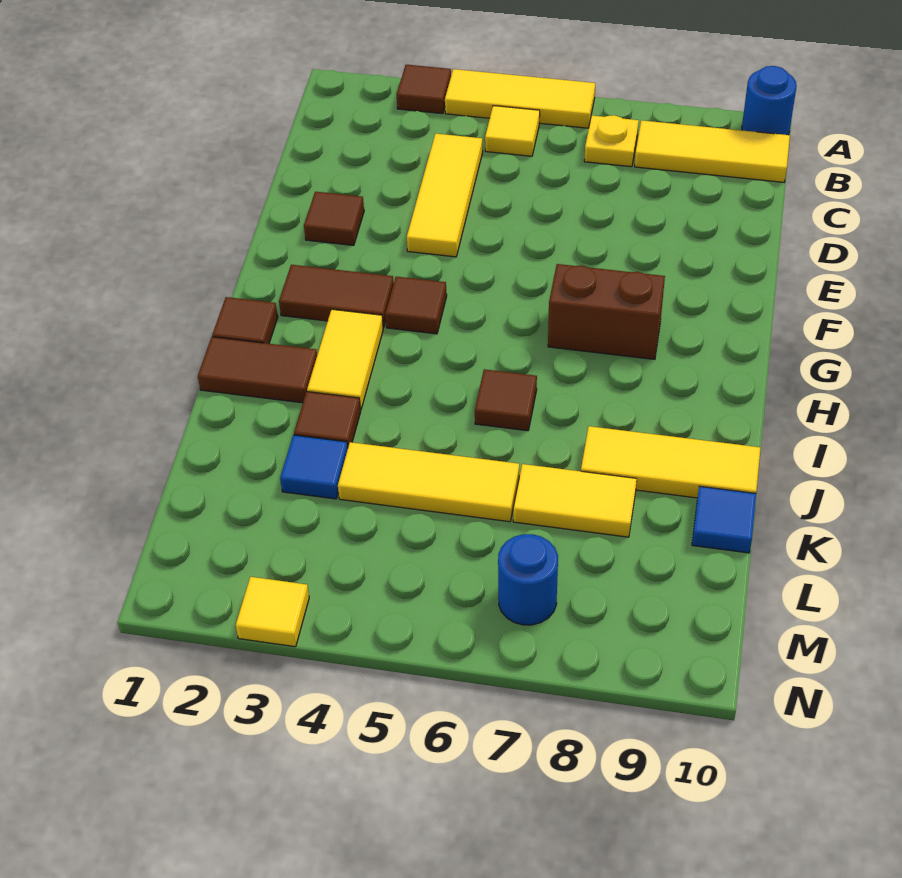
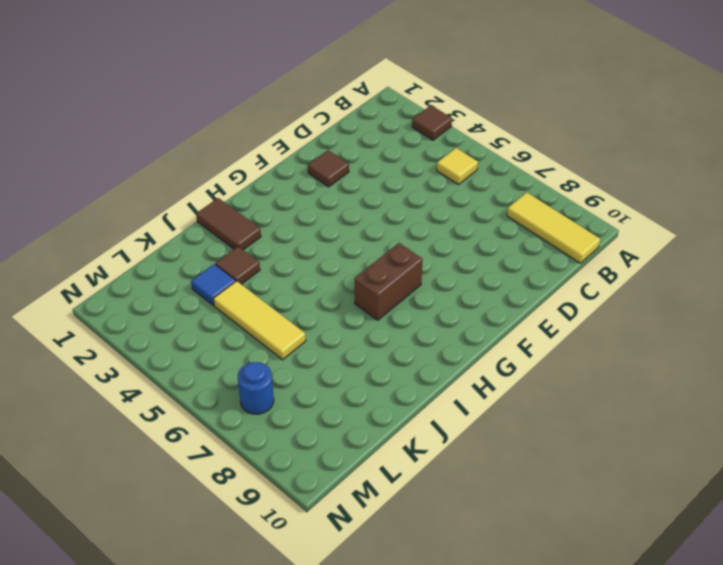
brown brick G7:H7 level 1 -> brown brick G7:G8 level 1
none -> yellow tile A4:A6 level 1
none -> blue round brick A10 level 1
none -> yellow plate B7 level 1

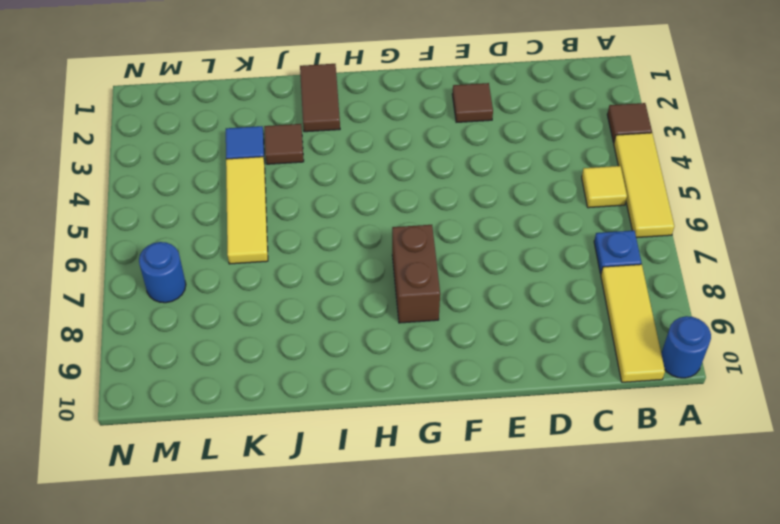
blue plate B7 level 1 -> yellow plate B7 level 1
none -> yellow tile C4:E4 level 1
none -> brown tile G2:G3 level 1
none -> brown tile G4 level 1

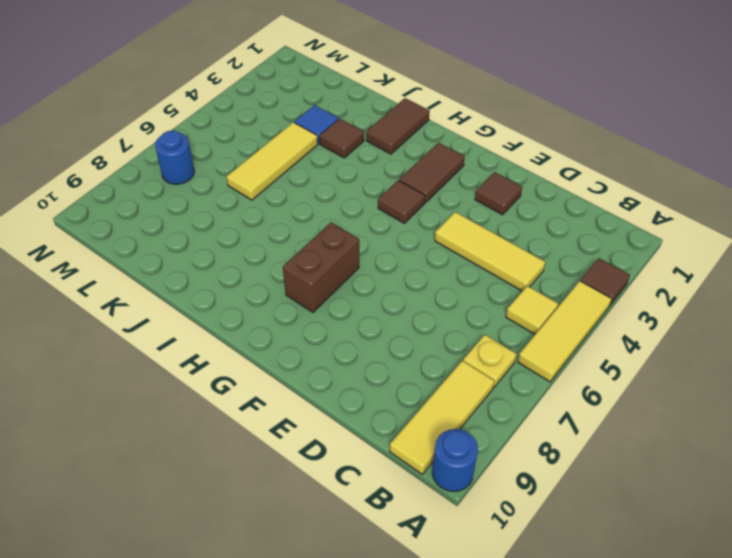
none -> brown tile H1 level 1
none -> yellow tile H3:I3 level 1
none -> brown tile I6 level 1

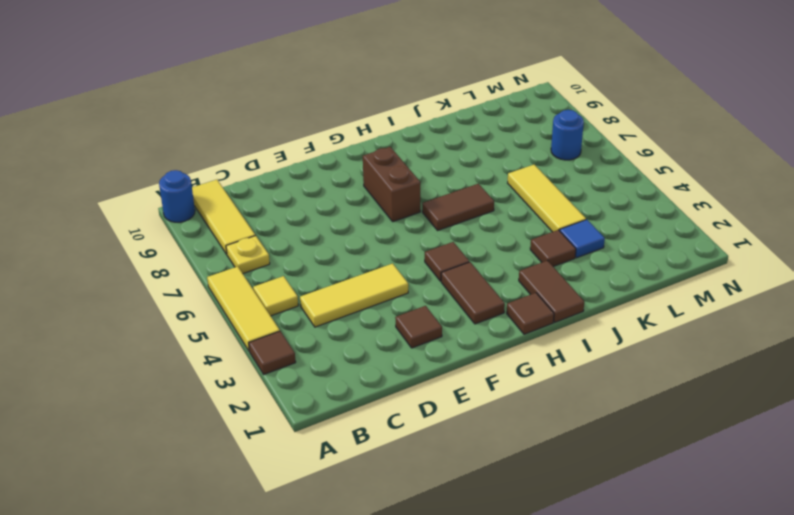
brown tile H6:I6 level 1 -> brown tile I6 level 1
none -> yellow tile H3:I3 level 1
none -> yellow tile J8:J10 level 1
none -> yellow tile K7:K8 level 1

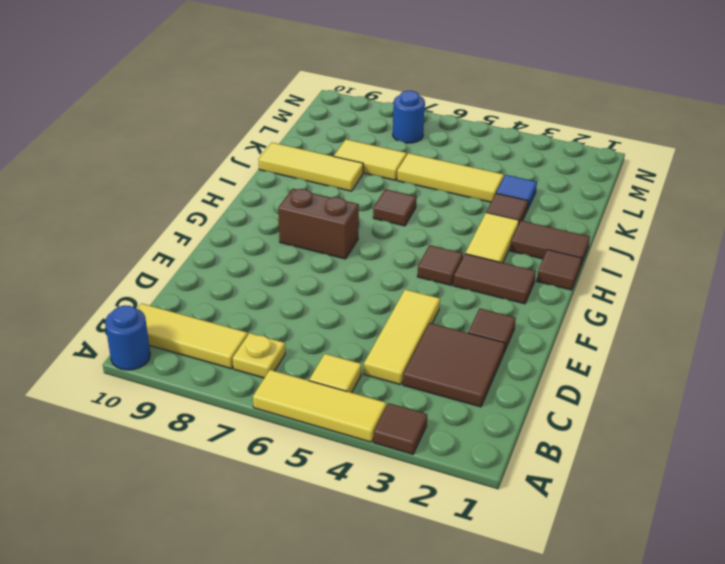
brown tile C2:D3 level 1 -> none
none -> blue tile K10 level 1
none -> yellow tile N3 level 1

